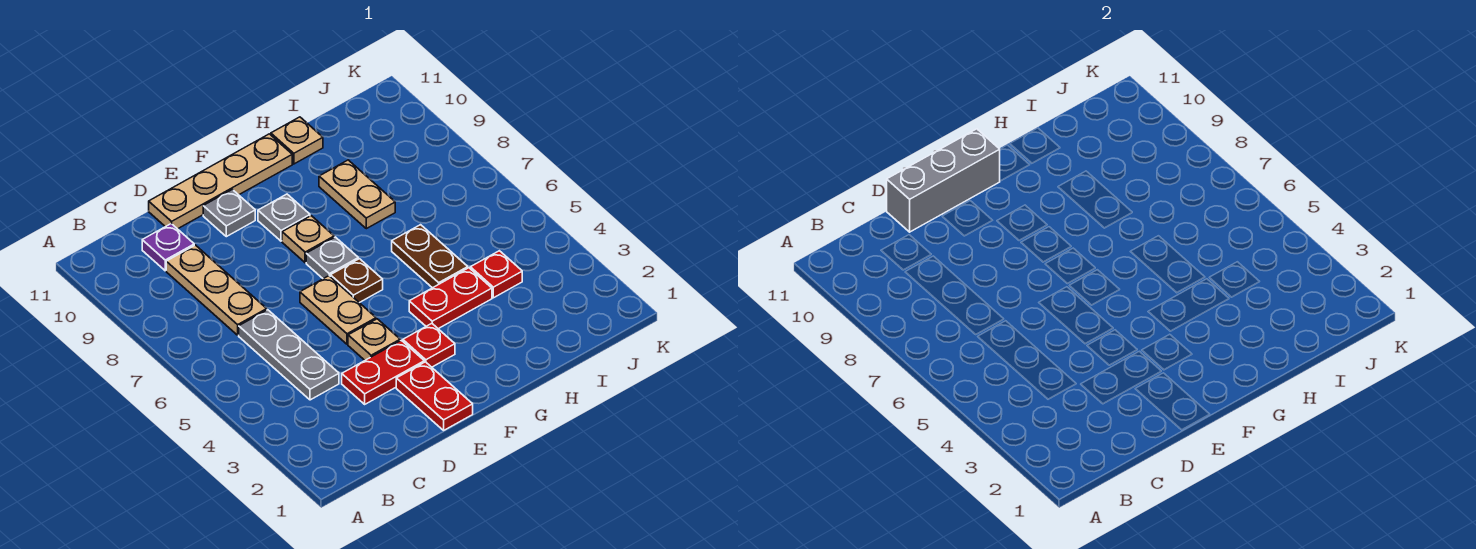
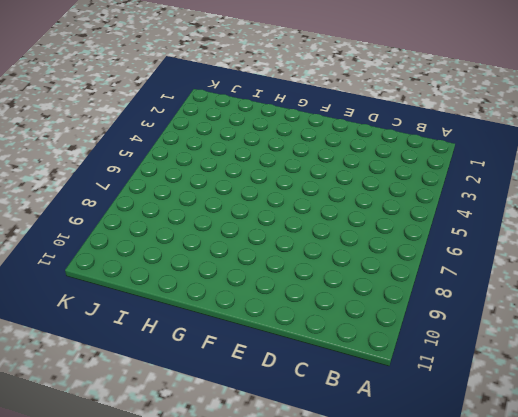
none -> grey plate C4:C6 level 1
none -> tan plate C7:C9 level 1
none -> purple plate C10 level 1

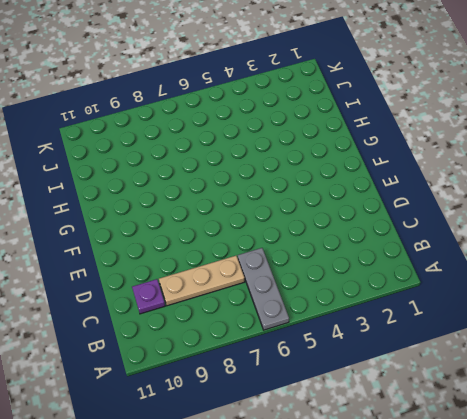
grey plate A6:C6 level 1 -> grey plate C4:C6 level 1
none -> red plate D3:E3 level 1
none -> tan plate D11:G11 level 1
none -> red plate E1:E2 level 1

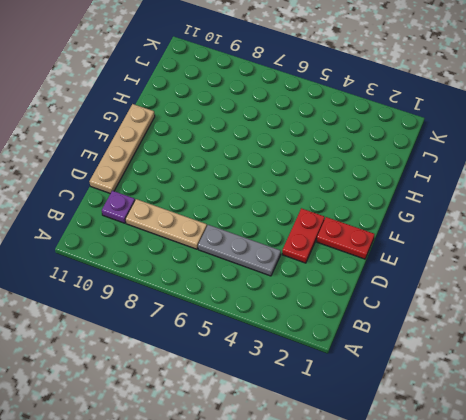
none -> tan plate E4 level 1
none -> tan plate E5:E6 level 1
none -> grey plate E10 level 1

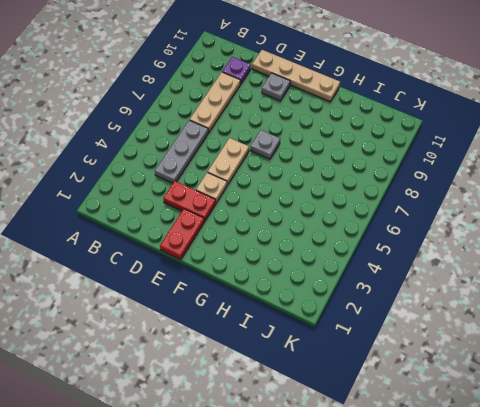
none -> red plate F3 level 1
none -> brown plate F6 level 1
none -> tan plate F8 level 1

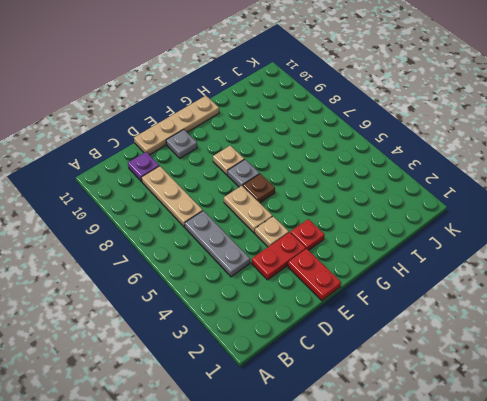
none -> grey plate F9 level 1
none -> red plate G4:H4 level 1
none -> brown plate H5:H6 level 1

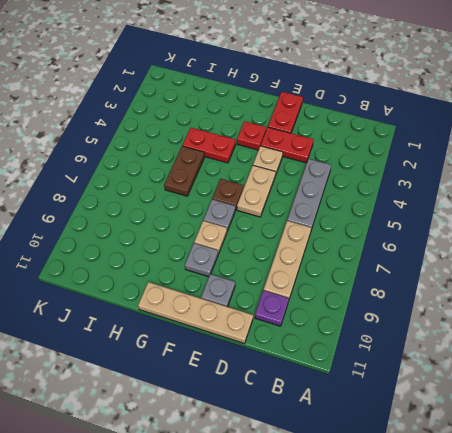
none -> tan plate H8:H9 level 1
none -> tan plate H11 level 1
none -> red plate I4 level 1

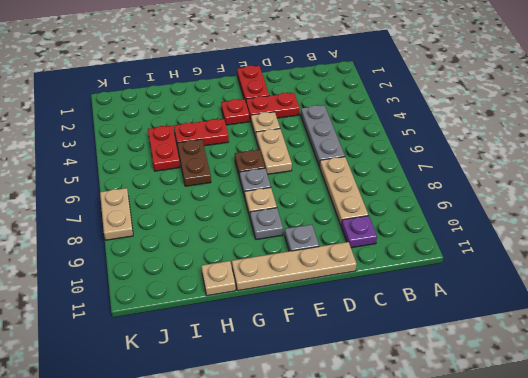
red plate I4:I5 level 1 -> red plate I4 level 1
tan plate K7:K8 level 1 -> tan plate H8:H9 level 1
none -> grey brick D11:F11 level 2

